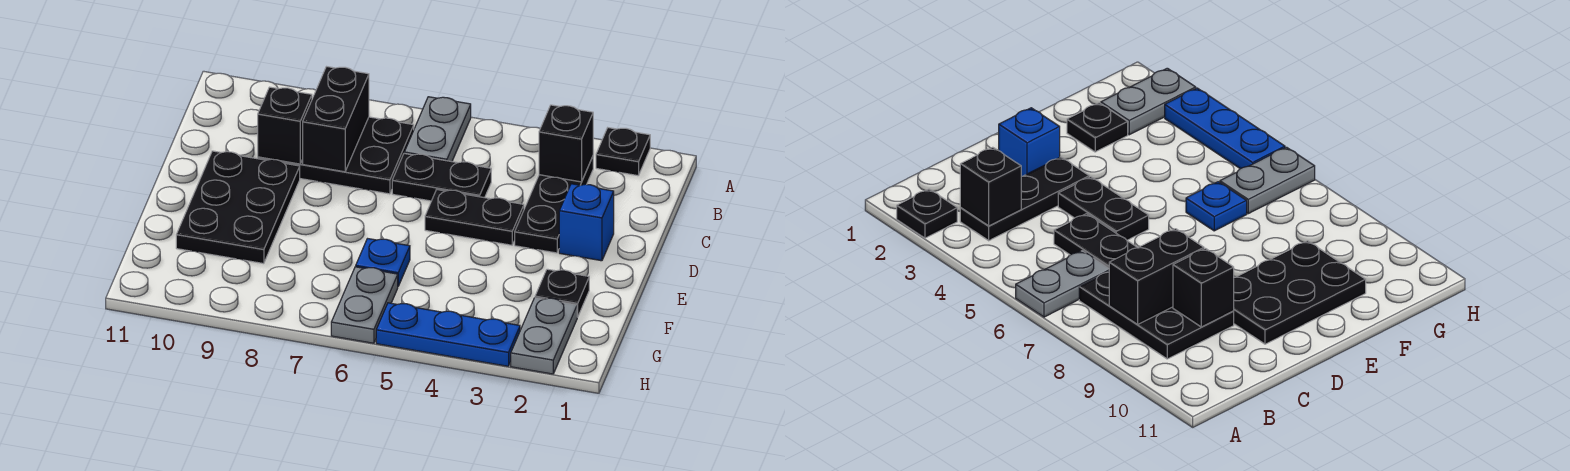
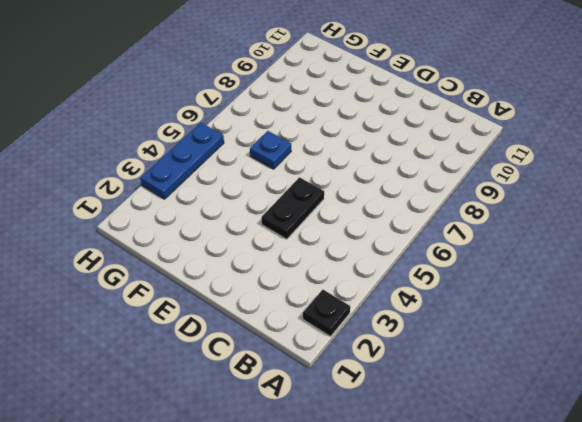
none -> grey plate A6:B6 level 1
none -> black plate B3:D3 level 1
none -> black plate B7:C9 level 1

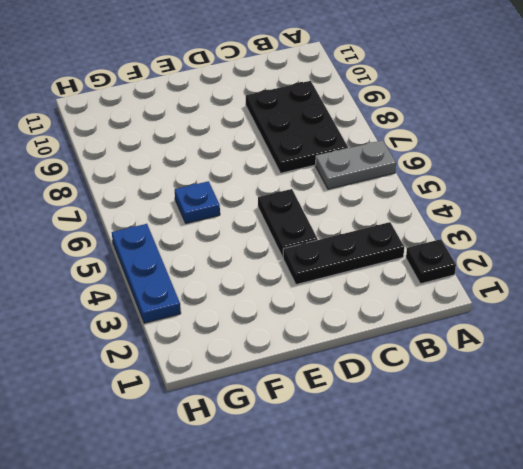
none -> black plate C5:C6 level 1
none -> blue brick D2 level 1
none -> black plate D9:F10 level 1

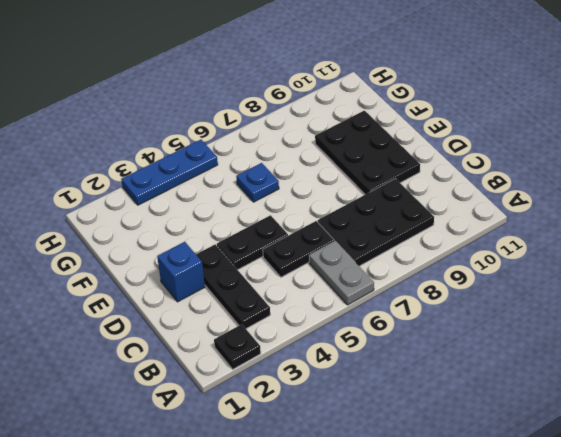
none -> black plate F2 level 1
none -> grey plate G2:H2 level 1
none -> grey plate G6:H6 level 1

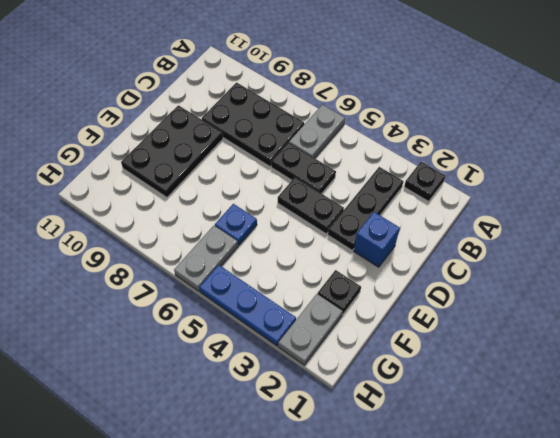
none -> black brick B3 level 2
none -> black brick B8:C8 level 2
none -> black brick C9 level 2

